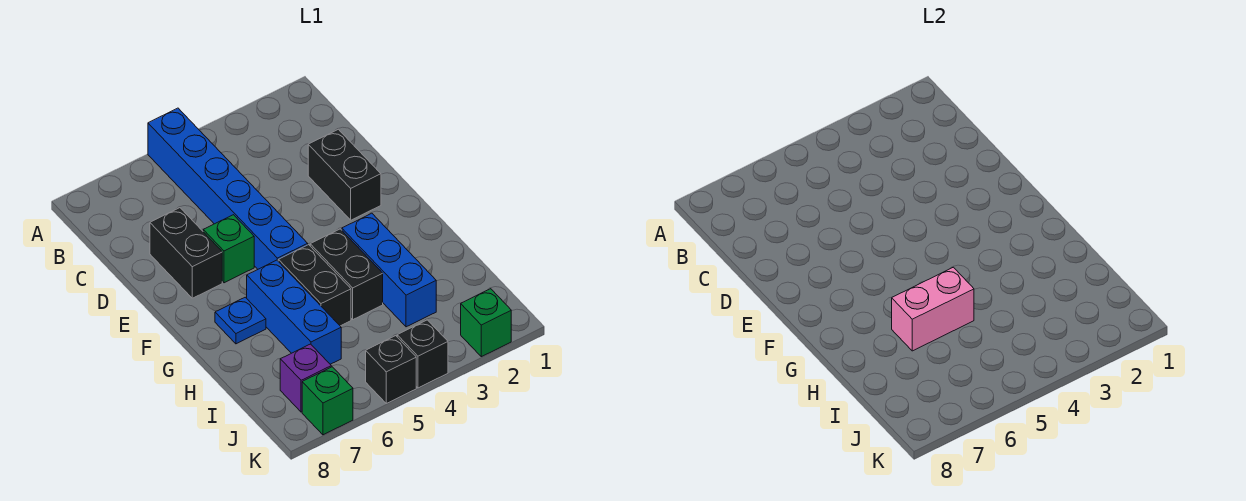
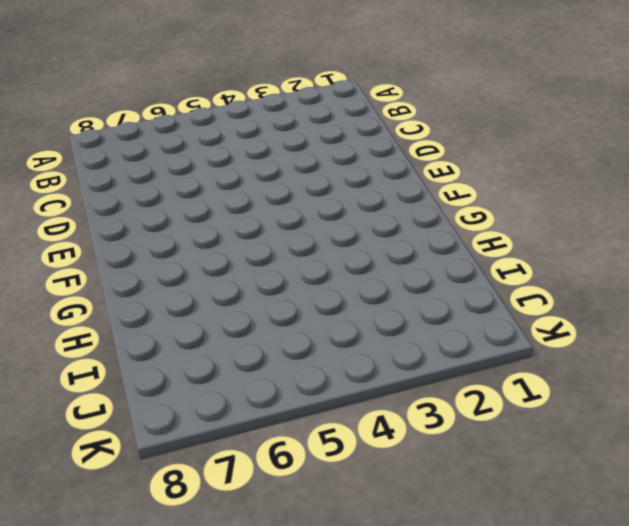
none -> blue brick A5:F5 level 1
none -> black brick D2:E2 level 1
none -> black brick D7:E7 level 1

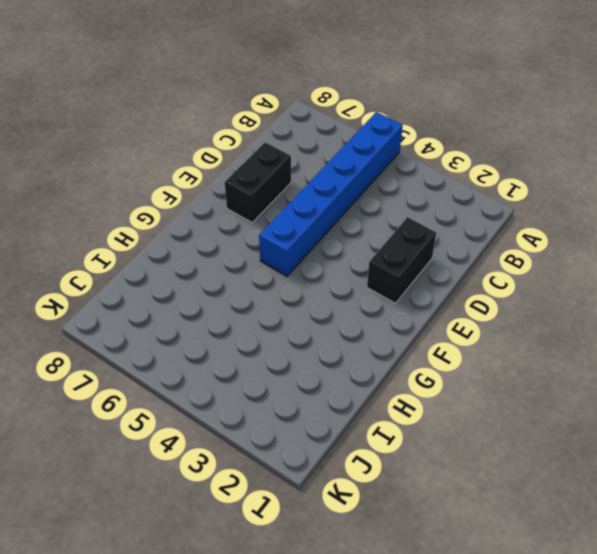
none -> green brick E6 level 1
none -> blue brick G3:I3 level 1
none -> black brick G4:H4 level 1

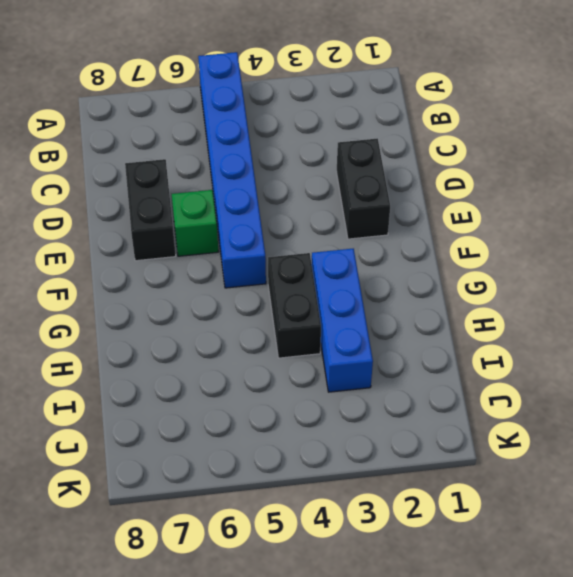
none -> black brick G5:H5 level 1
none -> blue brick G6:I6 level 1
none -> blue plate G7 level 1

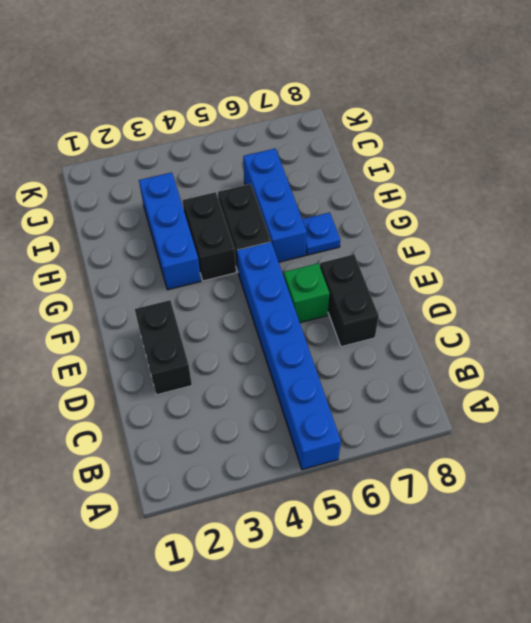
none -> purple brick J7 level 1
none -> green brick K2 level 1
none -> black brick K4 level 1

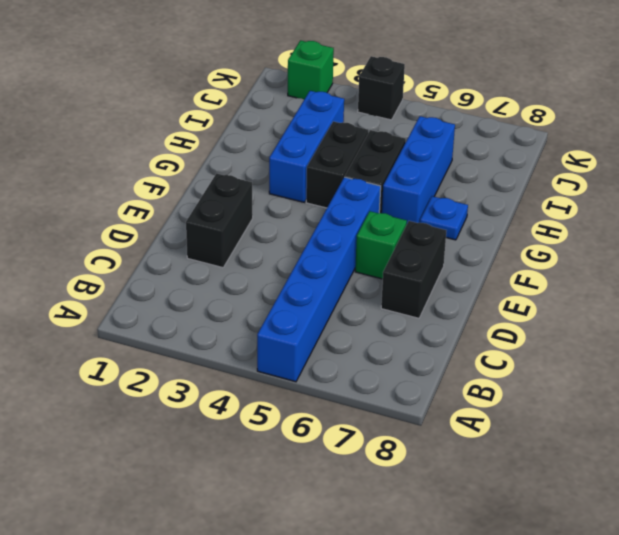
none -> purple brick J7 level 1
none -> black brick K5 level 1
none -> green brick K7 level 1

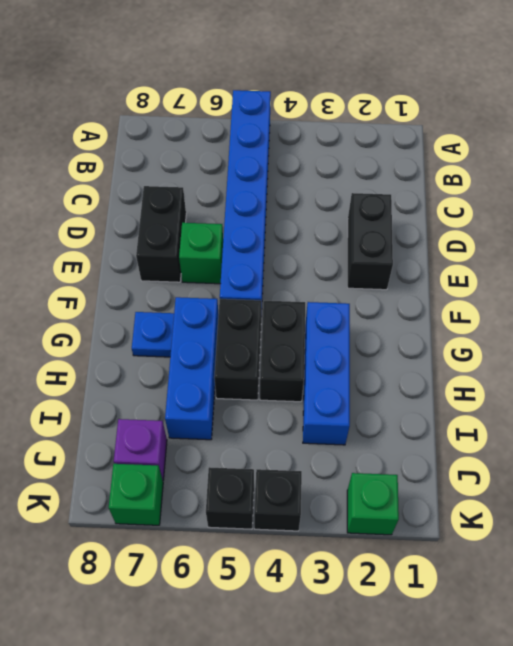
none -> pink brick H5:H6 level 2

